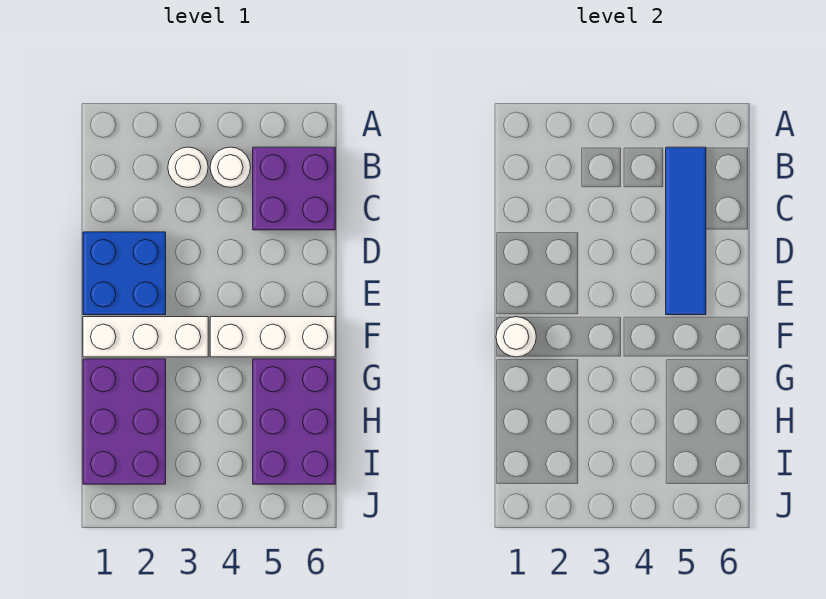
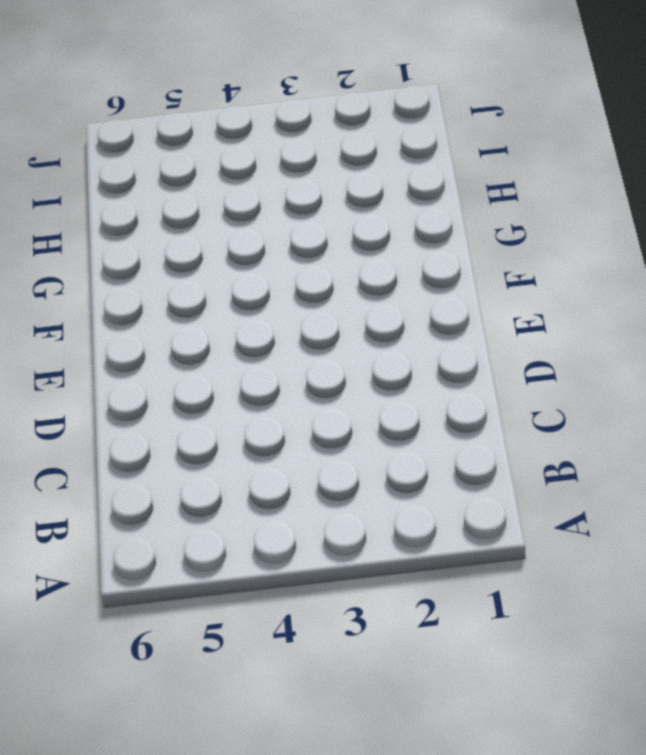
none -> white round brick B3 level 1
none -> white round brick B4 level 1

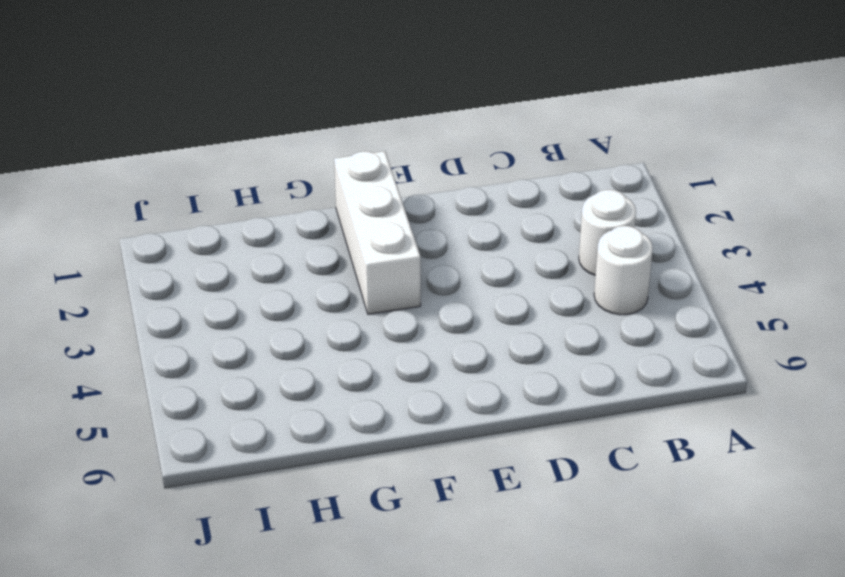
none -> purple brick B5:C6 level 1
none -> blue brick D1:E2 level 1

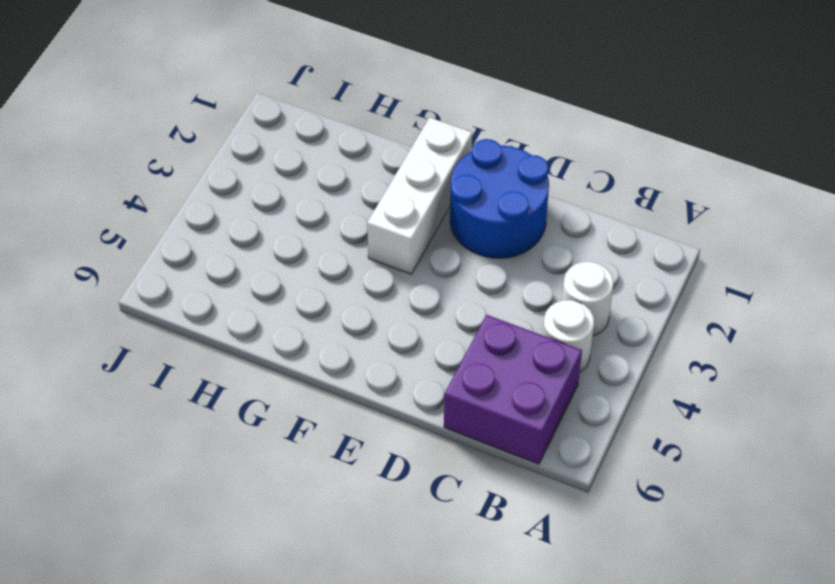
blue round brick D1:E2 level 1 -> blue brick D1:E2 level 1
none -> white brick F4:F6 level 1
none -> purple brick G1:I2 level 1

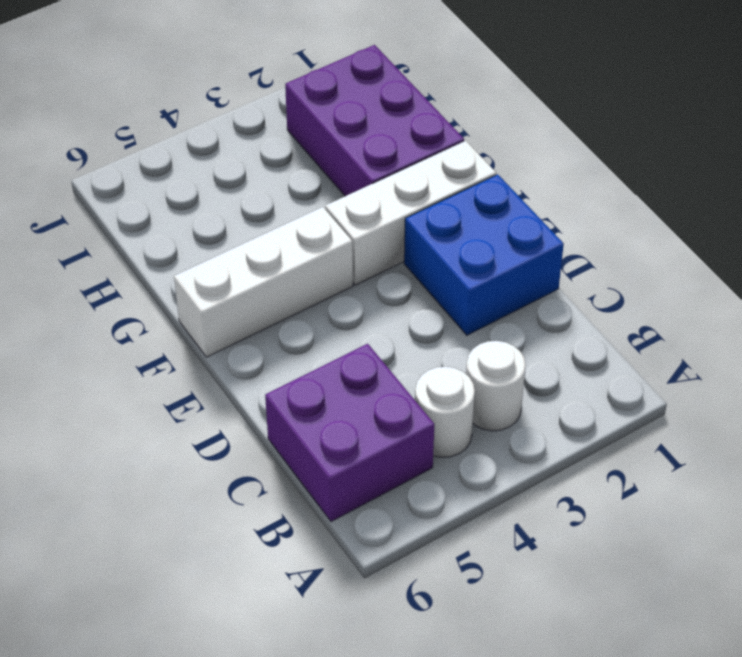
none -> purple brick G5:I6 level 1
none -> blue tile B5:E5 level 2

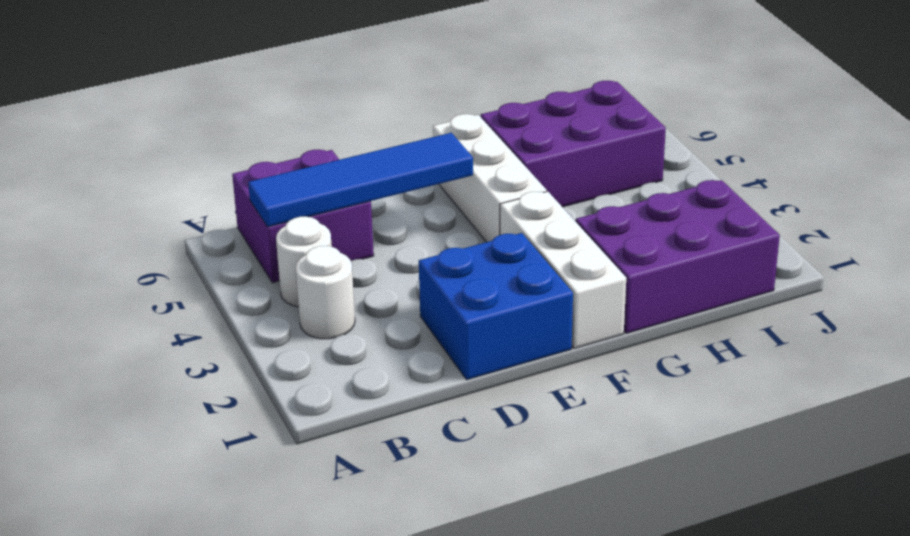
none -> white round brick F1 level 2

